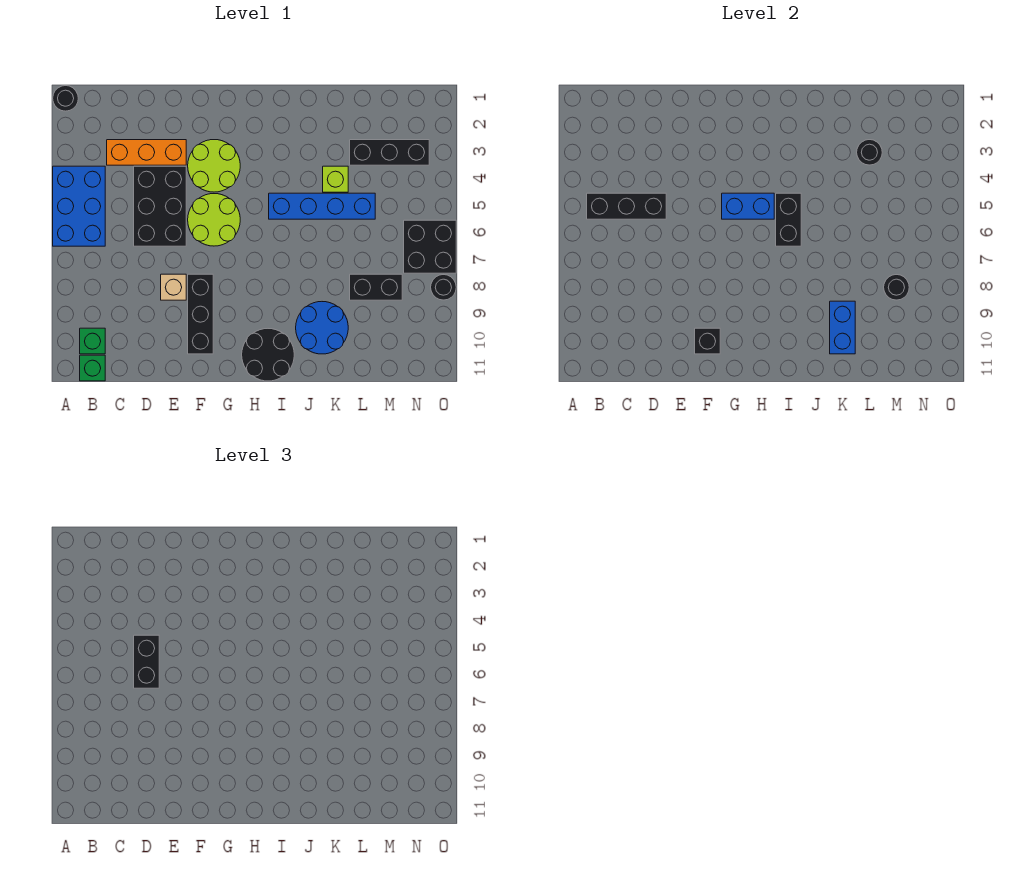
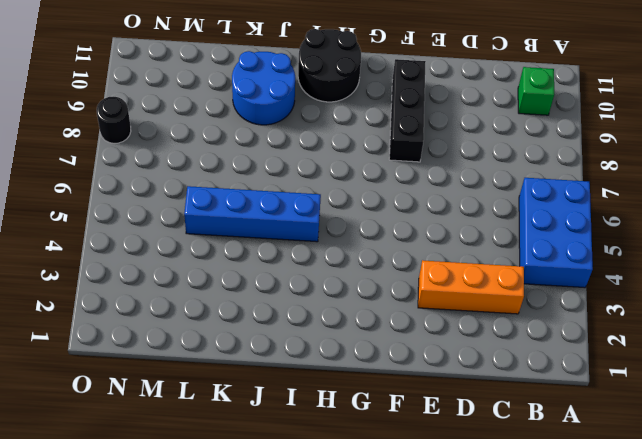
none -> black round brick A1 level 1
none -> green brick B11 level 1
none -> black brick D4:E6 level 1

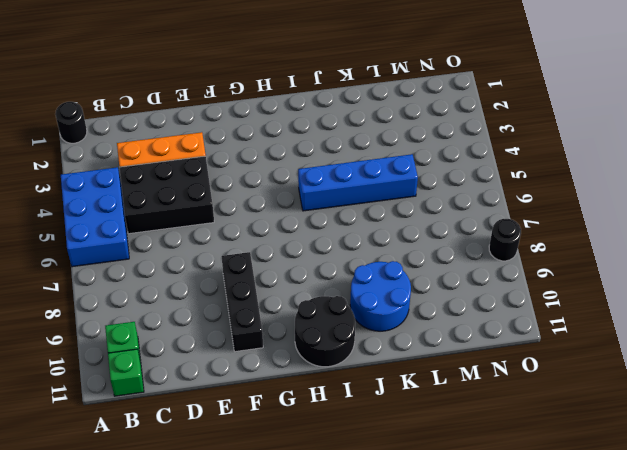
black brick C4:E5 level 1 -> black brick D4:E6 level 1
none -> tan brick E8 level 1
none -> lime round brick F3:G4 level 1
none -> lime round brick F5:G6 level 1

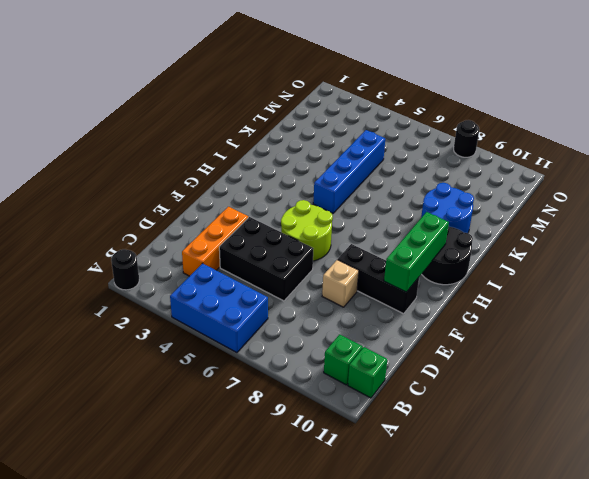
green brick F10:H10 level 2 -> black brick F10 level 2
none -> lime round brick F3:G4 level 1
none -> lime brick K4 level 1
none -> black brick L3:N3 level 1

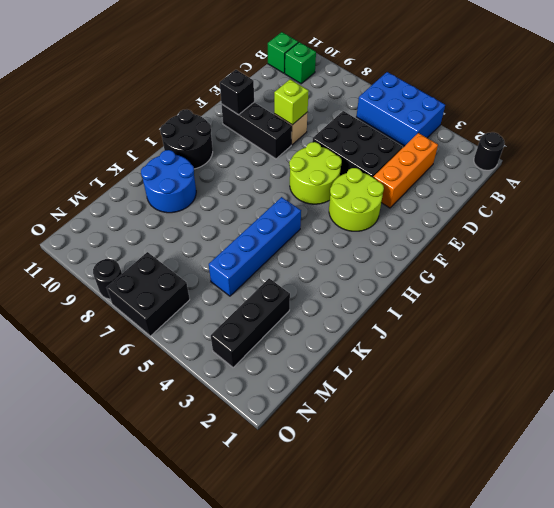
lime brick E8 level 2 -> lime brick K4 level 1
none -> black brick L8:M8 level 1
none -> black brick B5:D5 level 2
none -> blue brick G5:H5 level 2

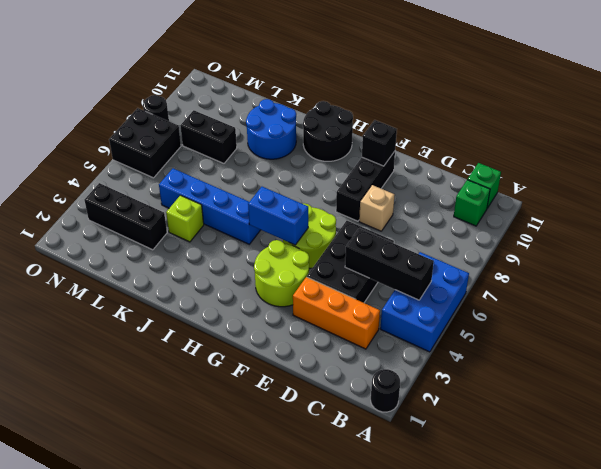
none -> black brick I5:I6 level 2
none -> blue brick K9:K10 level 2
none -> black round brick L3 level 2

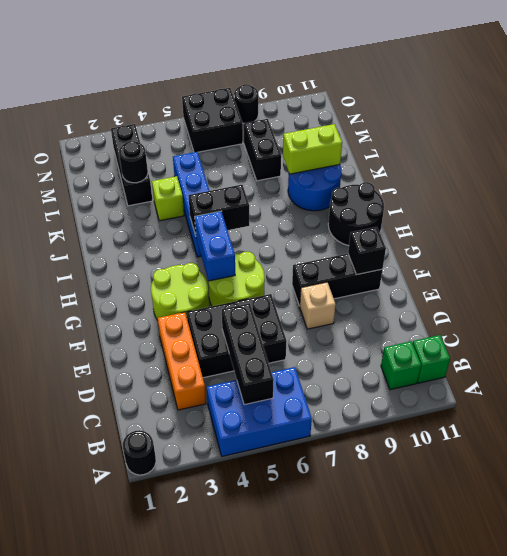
lime brick K9:K10 level 2 -> blue brick K9:K10 level 2
none -> black round brick M8 level 2
none -> black brick D5:D6 level 3

